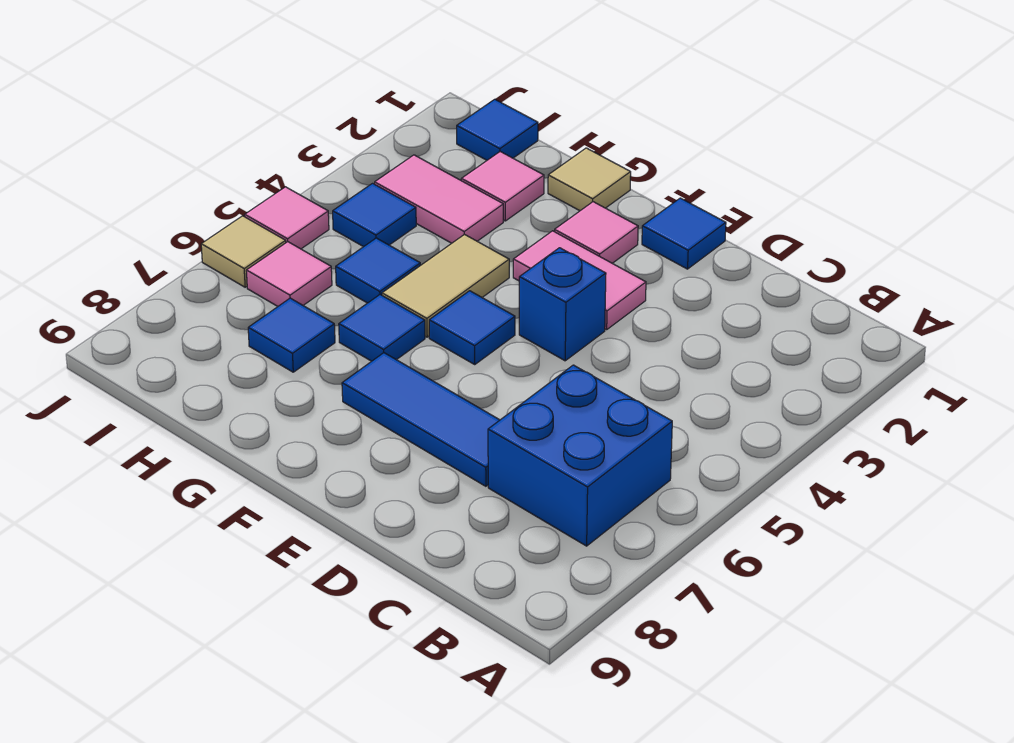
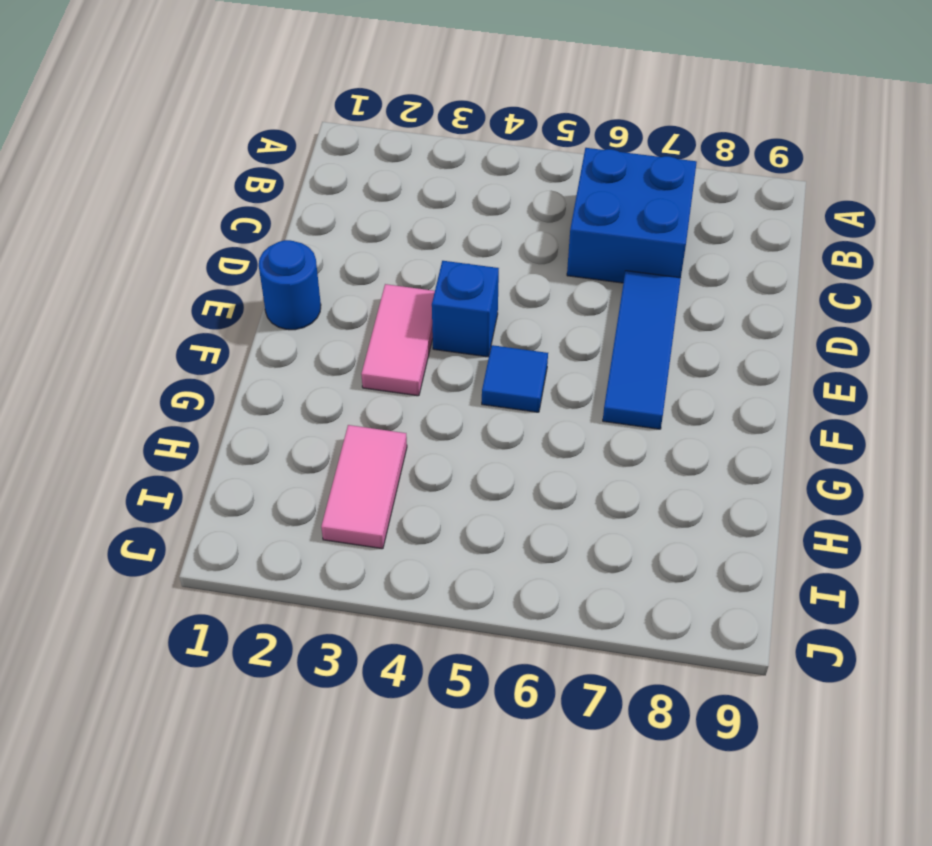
blue round brick E1 level 1 -> blue tile E1 level 1
none -> pink tile F2 level 1
none -> tan tile G1 level 1
none -> tan tile G4:G5 level 1

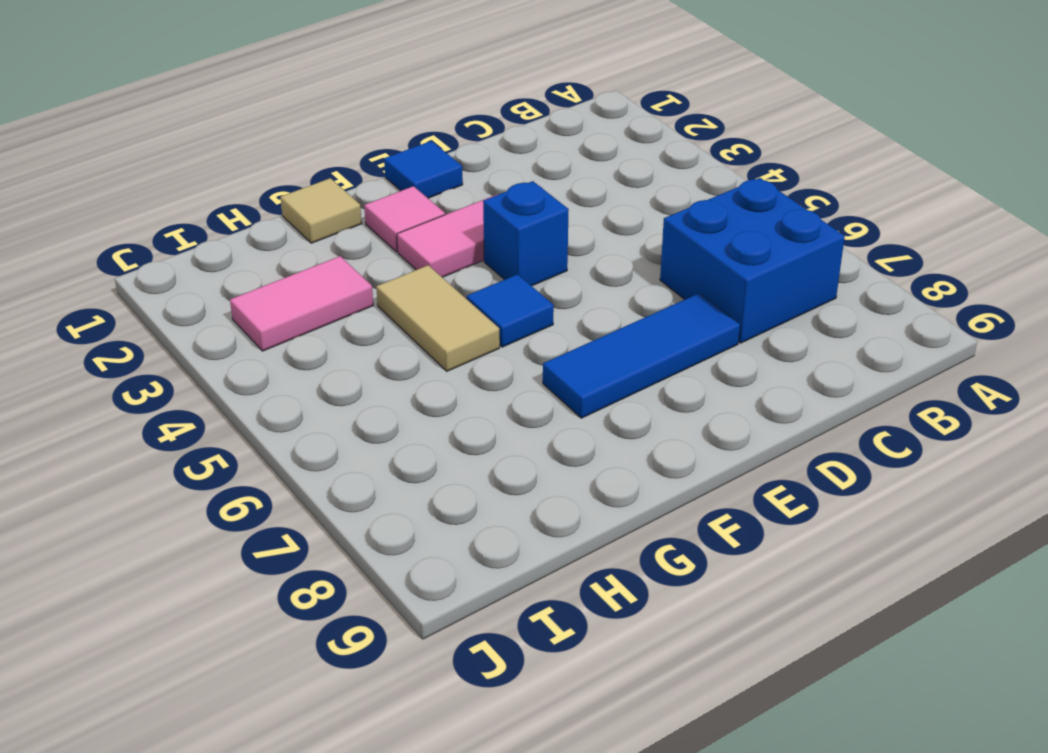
none -> blue tile G6 level 1
none -> pink tile H2 level 1
none -> blue tile H5 level 1

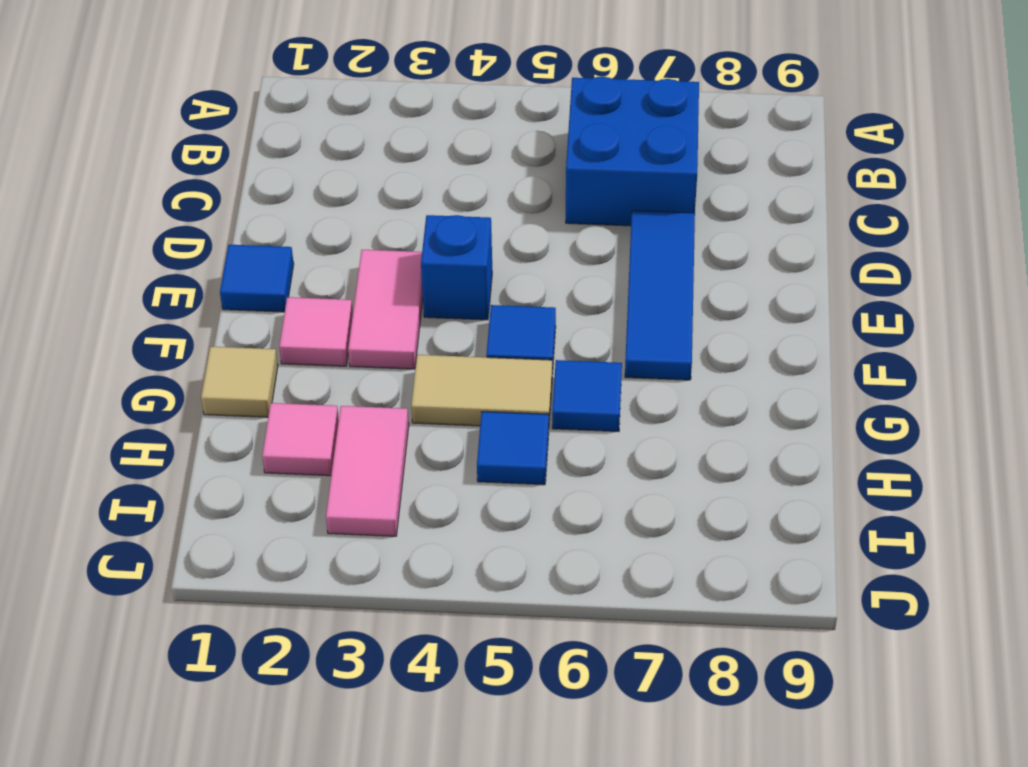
none -> blue tile H7 level 1
none -> blue tile I1 level 1
none -> blue tile I4 level 1

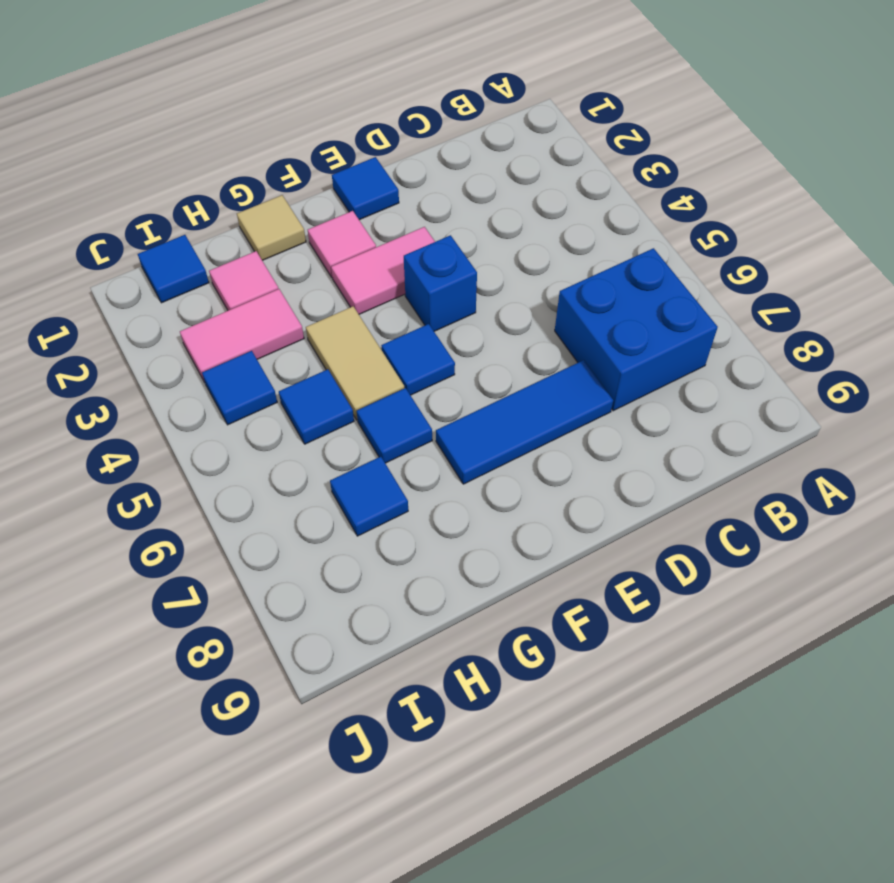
none -> pink tile I6 level 1
none -> pink tile J5 level 1
none -> tan tile J6 level 1

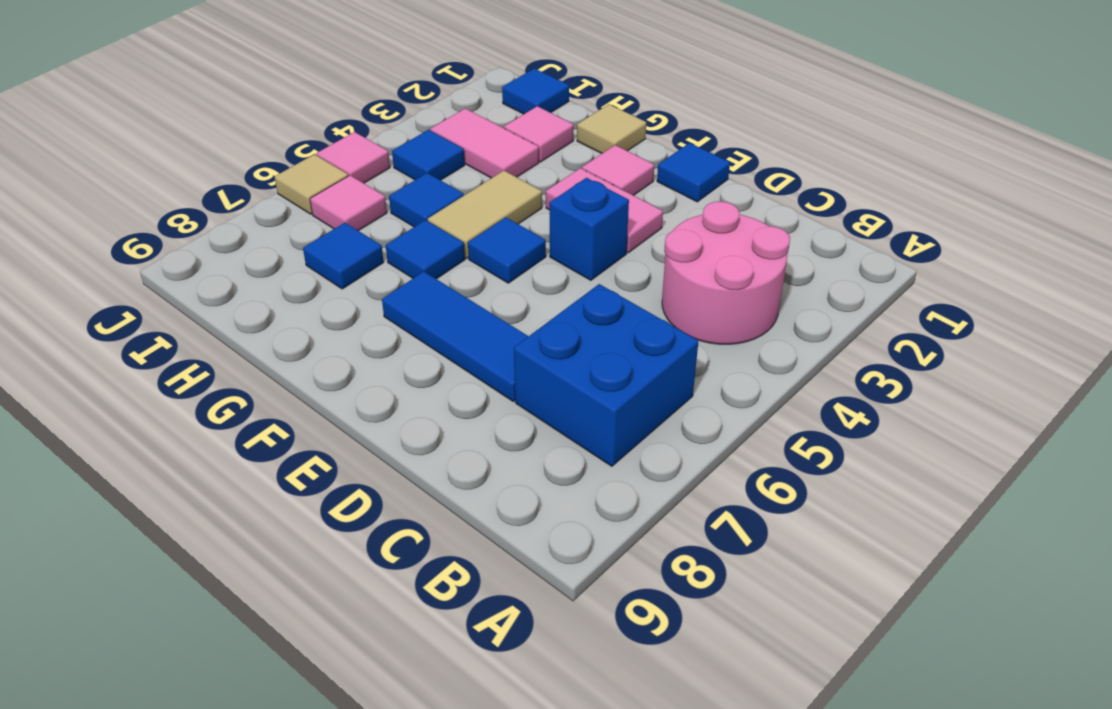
pink round brick B3:C4 level 1 -> none

